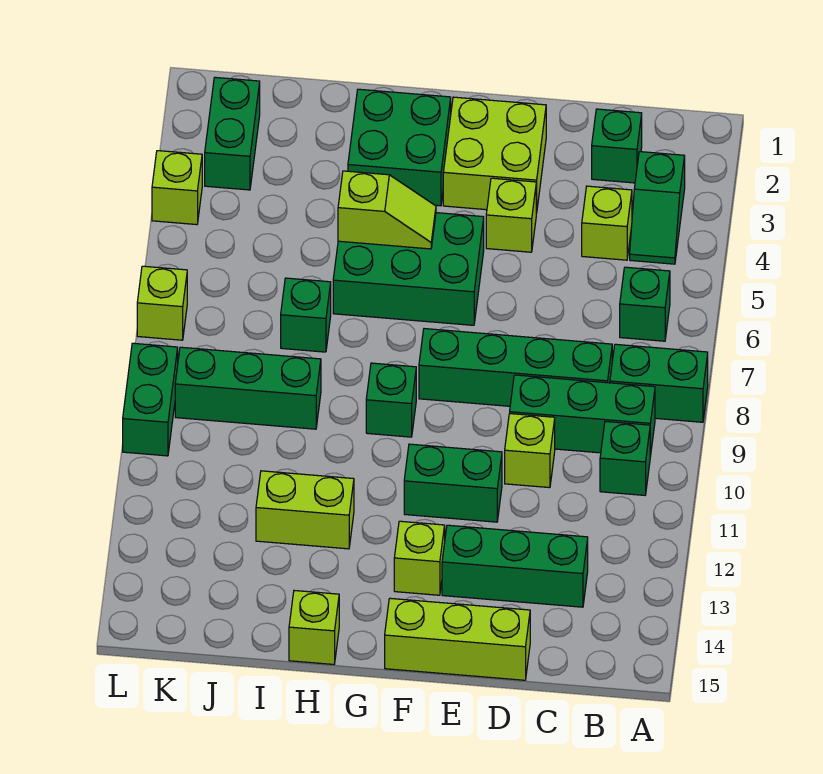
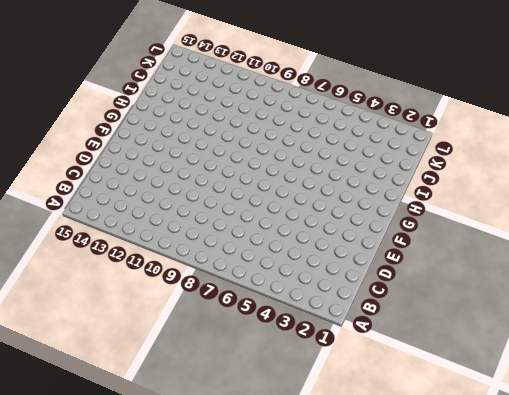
none -> green brick A8:B8 level 1
none -> green slope B3:B4 level 1 top 3
none -> green brick B6 level 1

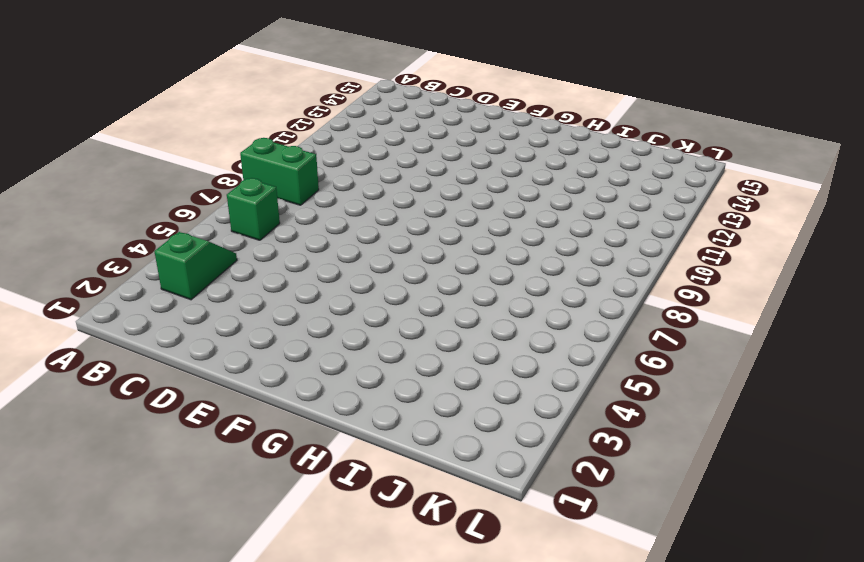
none -> green brick B9:D9 level 1
none -> green brick B10 level 1
none -> green brick C2 level 1

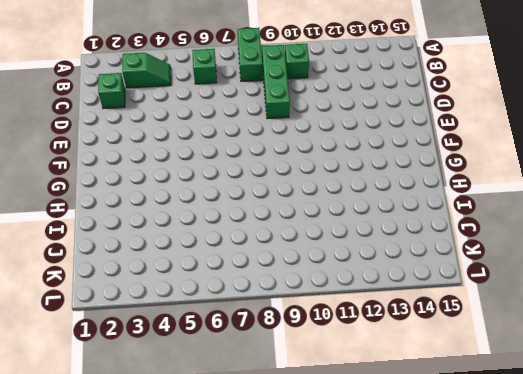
none -> lime brick C4 level 1
none -> green brick C8:F8 level 1
none -> green brick C13:E13 level 1

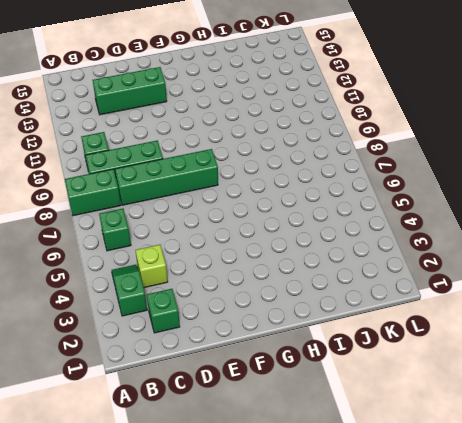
none -> lime brick D10 level 1
none -> lime brick D15:F15 level 1
none -> lime brick E2:F3 level 1

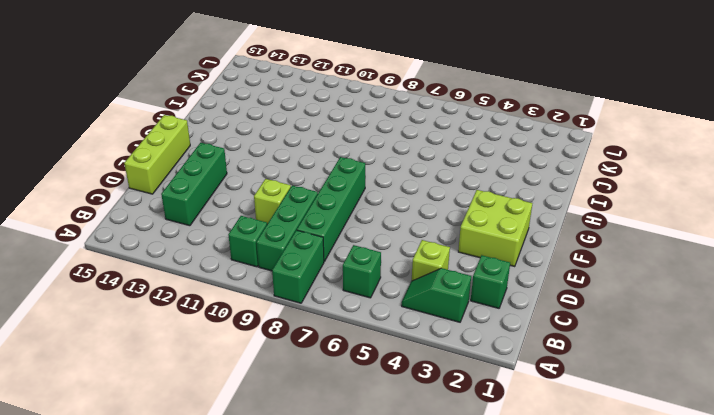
none -> lime brick E4 level 1
none -> green brick E11:F11 level 1
none -> green brick F5:H6 level 1

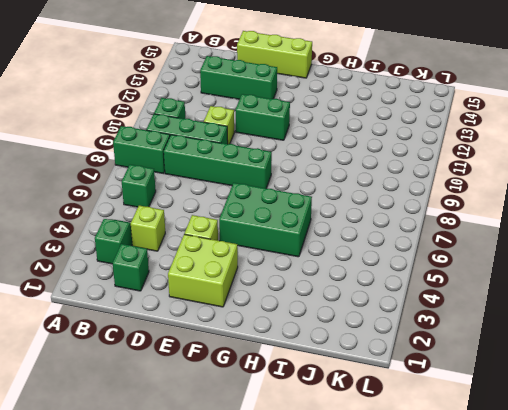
none -> lime brick F13 level 1
none -> green brick G2:H3 level 1
none -> green brick G9 level 1

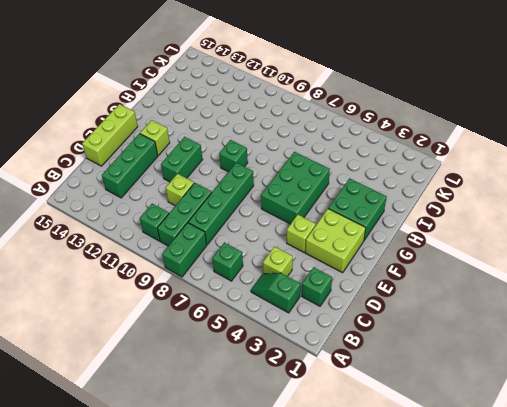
none -> lime brick H12:I12 level 1
none -> lime brick H15 level 1
none -> green brick I7 level 1

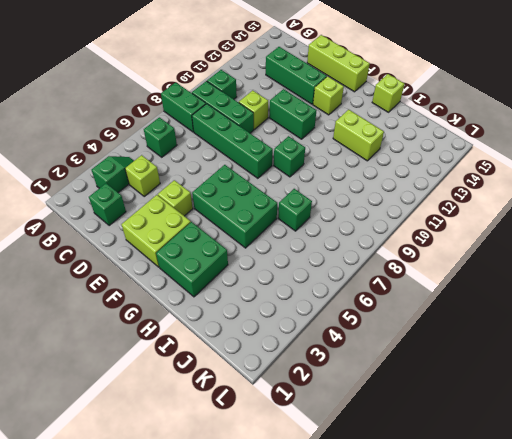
none -> green brick I9:K9 level 1
none -> green brick K2:K3 level 1
none -> lime brick L4 level 1

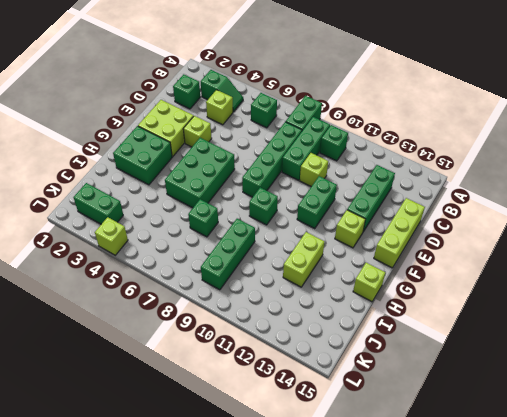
none -> lime brick L7 level 1
none -> green brick L9:L10 level 1
none -> lime slope G5:H5 level 2 top H

